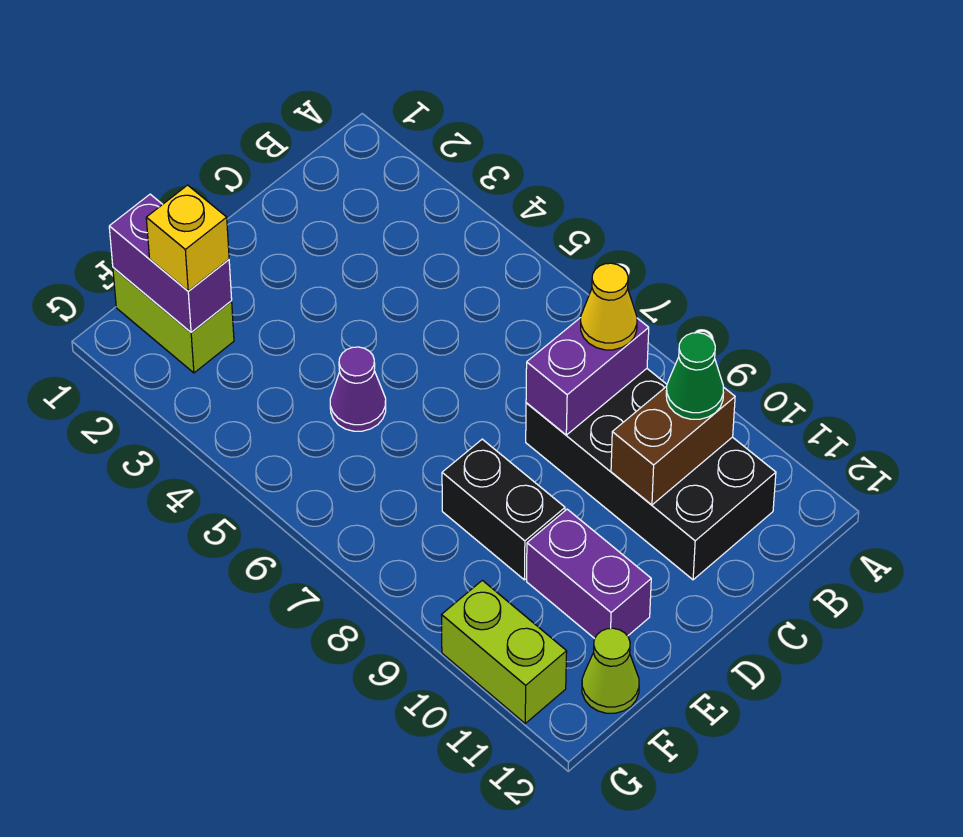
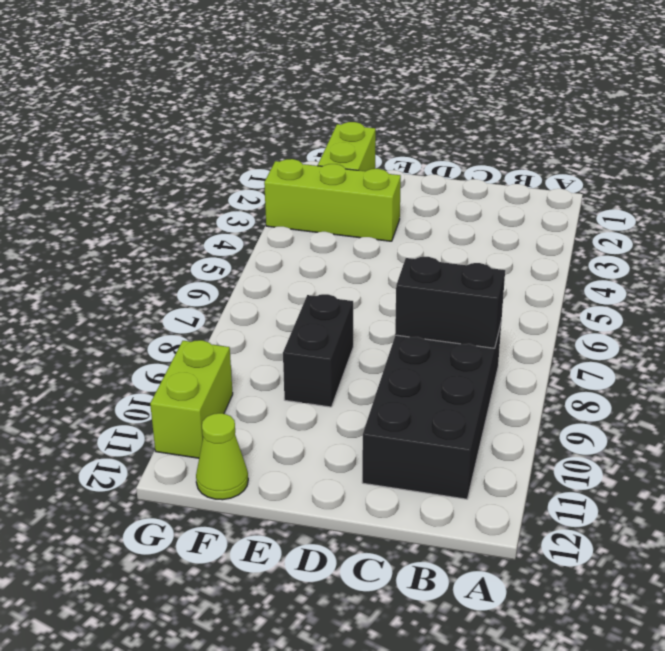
black brick B8:C8 level 2 -> purple brick B8:C8 level 2
lime brick E3:G3 level 1 -> none
none -> purple cone E5 level 1
none -> purple brick E10:E11 level 1
none -> brown brick B10:C10 level 2

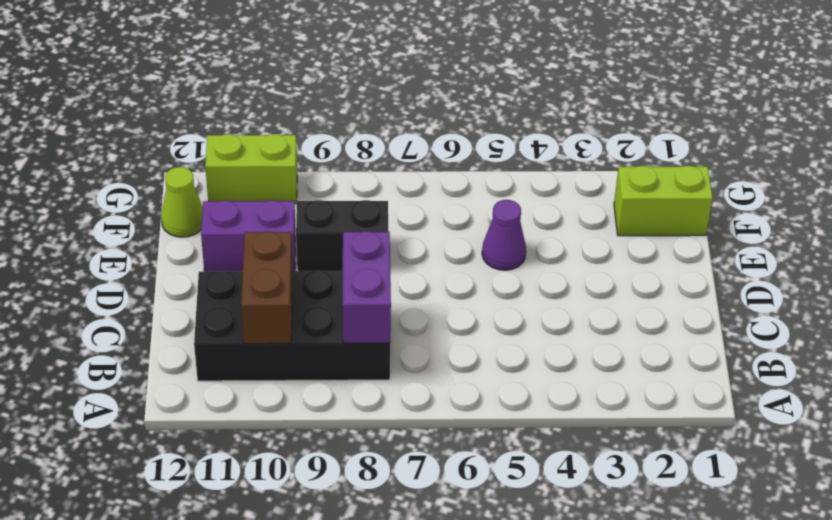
none -> purple brick F1:F2 level 2
none -> yellow cone B8 level 3
none -> green cone B10 level 3

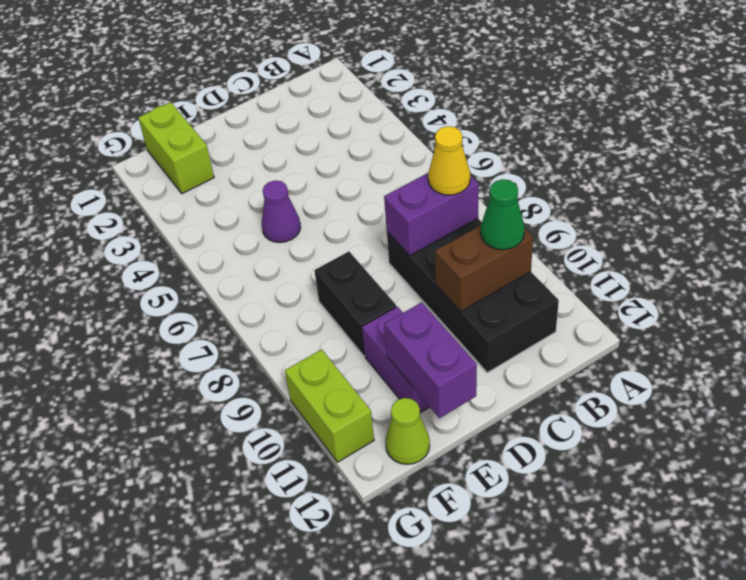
purple brick E11:E12 level 2 -> purple brick F1:F2 level 2
none -> yellow brick F2 level 3

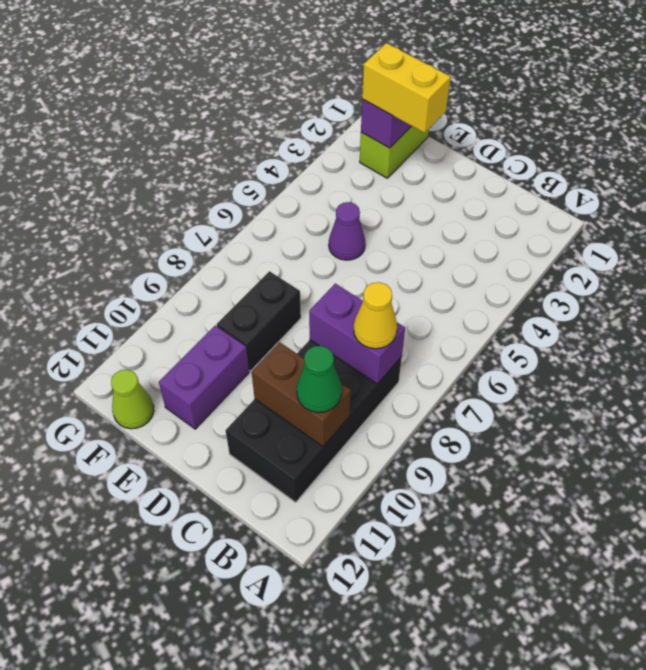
yellow brick E2:F2 level 3 -> yellow brick F2 level 3
none -> lime brick G10:G11 level 1

